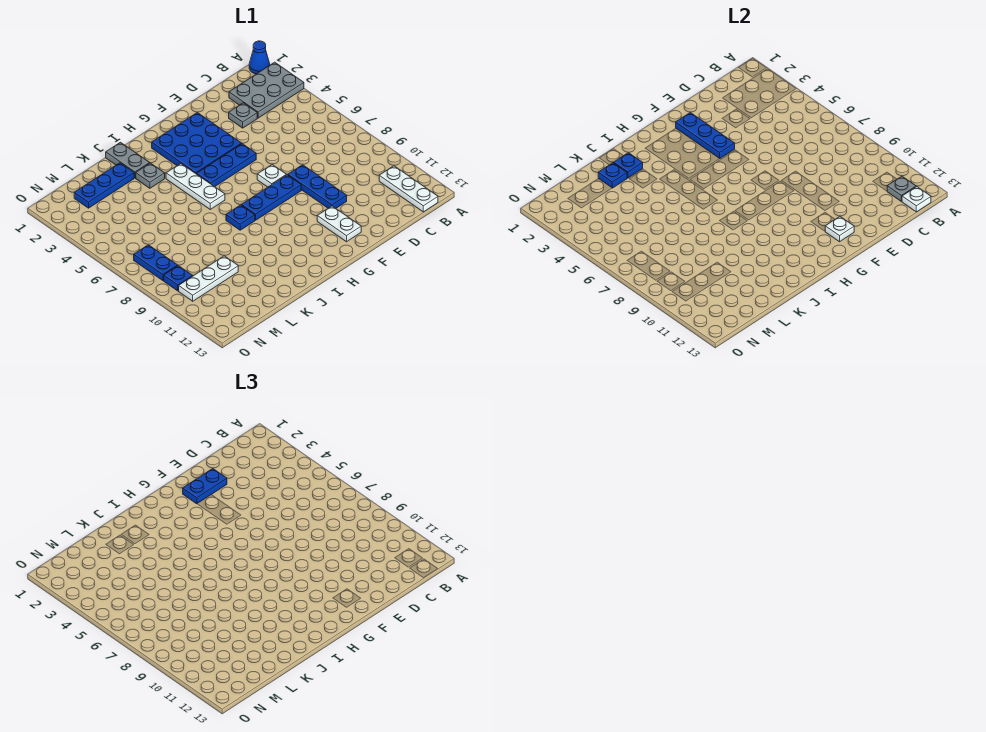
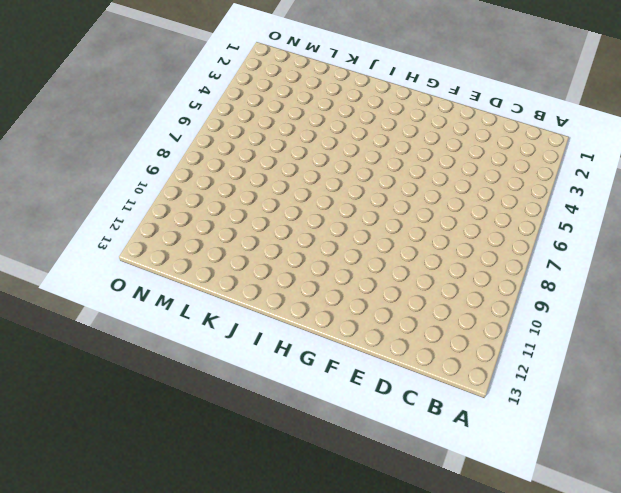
none -> blue cone A1 level 1
none -> grey plate A2:C3 level 1
none -> white plate B11:B13 level 1

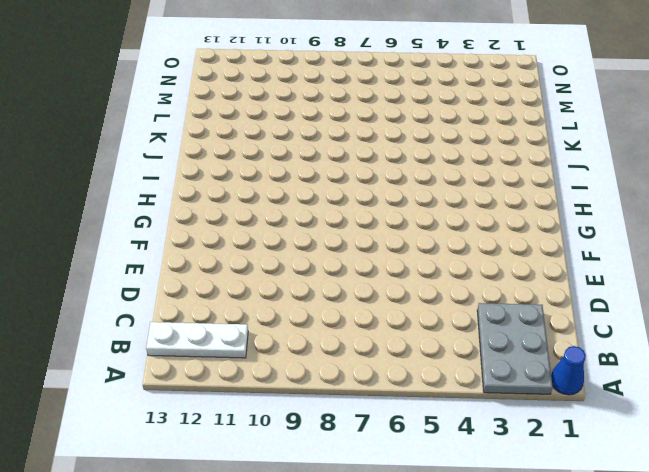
none -> grey plate D3 level 1
none -> blue plate E8:E10 level 1
none -> blue plate F2:H4 level 1

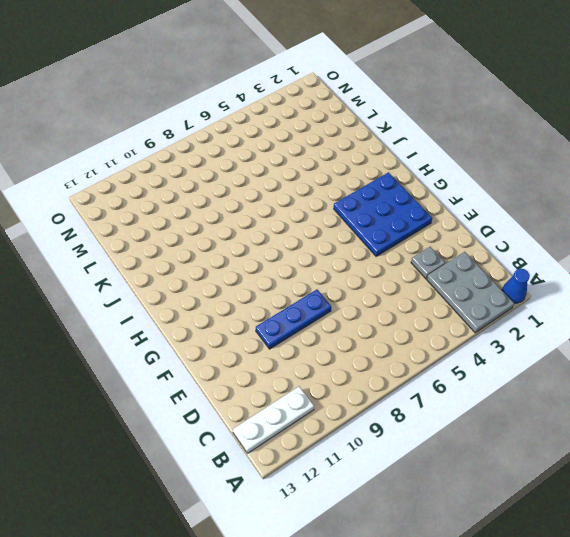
none -> blue plate F5:H5 level 1
none -> white plate F7 level 1
none -> blue plate F8:H8 level 1

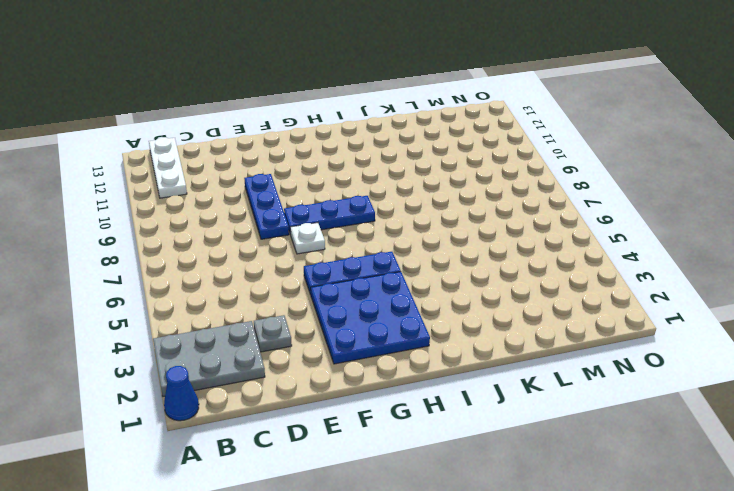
none -> white plate F11:F12 level 1
none -> white plate I4:I6 level 1
none -> blue plate I8 level 1

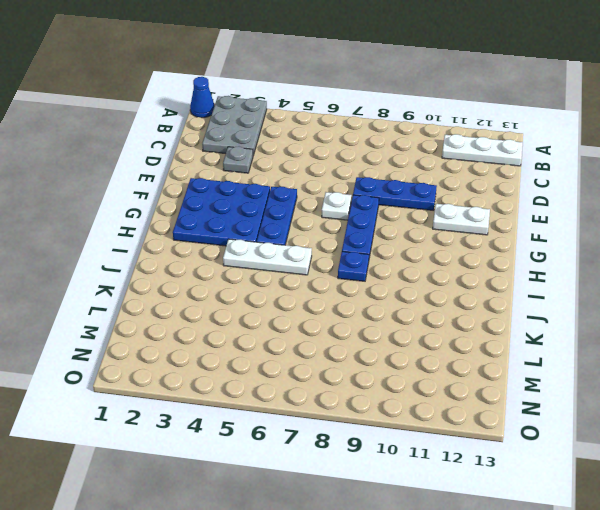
none -> grey plate J1:J2 level 1
none -> grey plate J3 level 1
none -> blue plate K2:M2 level 1

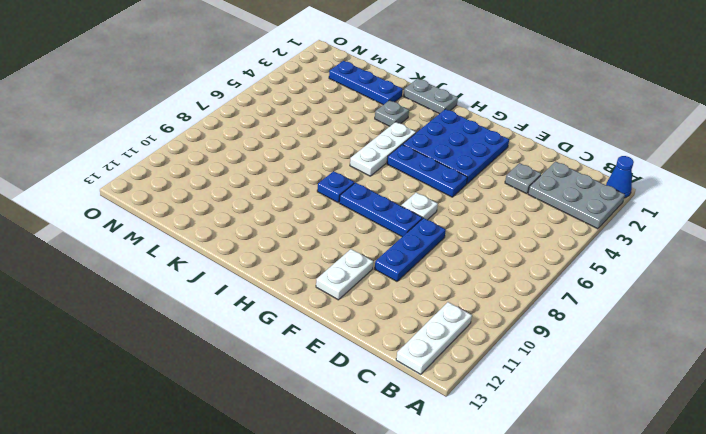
grey plate I1:J1 level 1 -> grey plate J1:J2 level 1
none -> white plate L10:N10 level 1
none -> blue plate N7:N8 level 1
none -> blue plate N9 level 1

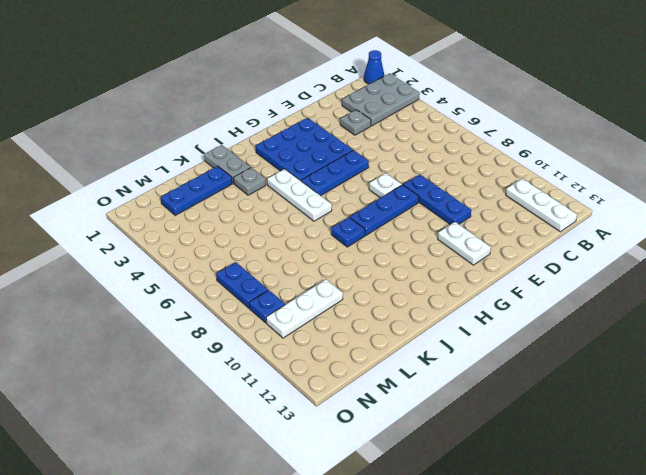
none -> grey plate B12 level 2
none -> white plate B13 level 2
none -> blue plate F2:F4 level 2

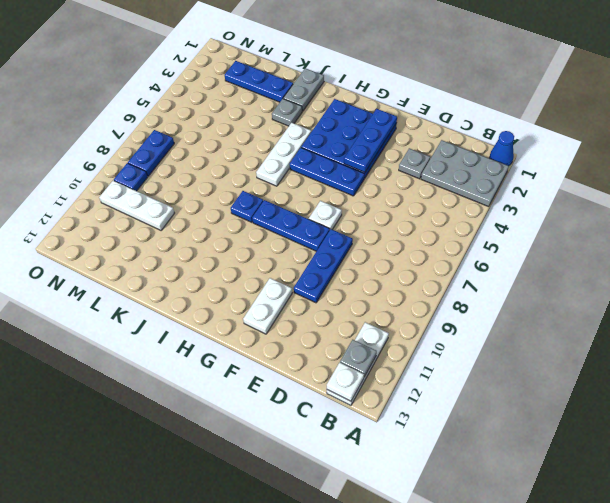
none -> white plate F12 level 2
none -> blue plate J2 level 2
none -> blue plate K2 level 2

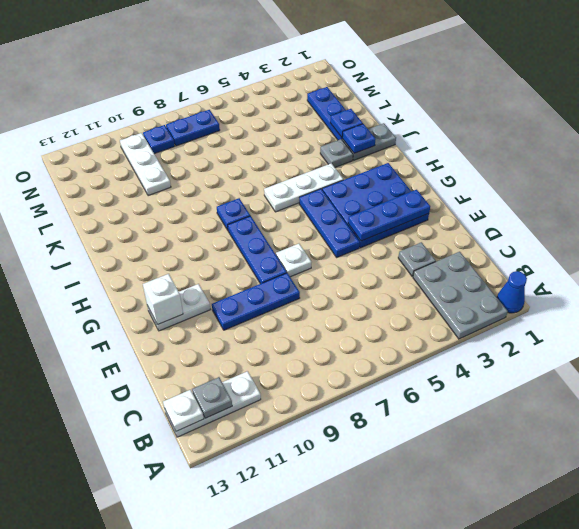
white brick F12 level 2 -> white plate F12 level 2
none -> blue plate E2:F2 level 3

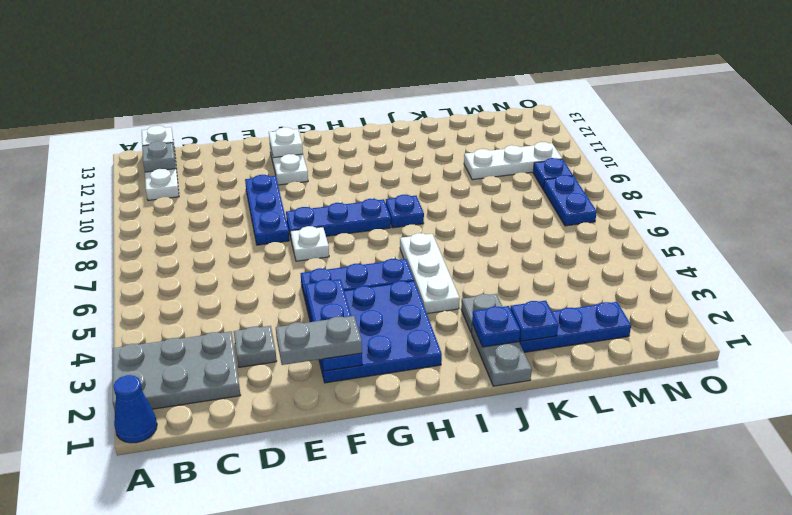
grey plate E2:F2 level 3 -> blue plate E2:F2 level 3

